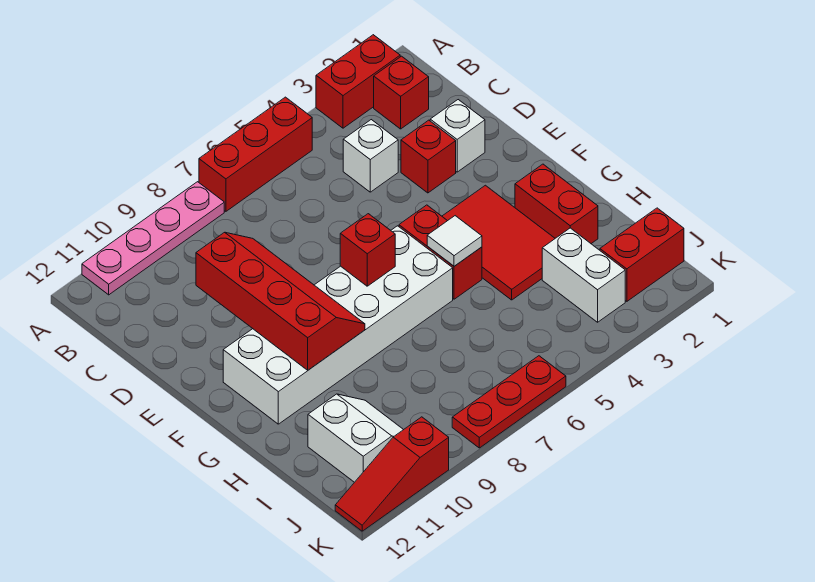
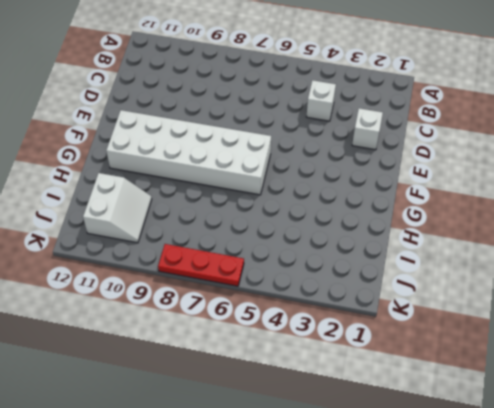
none -> red brick A2:A3 level 1
none -> red brick A5:A7 level 1
none -> pink plate A8:A11 level 1

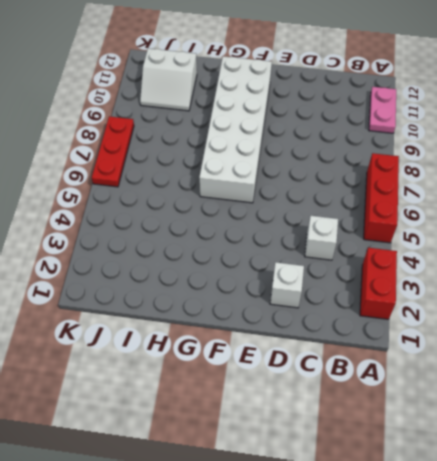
pink plate A10:A11 level 1 -> pink plate A8:A11 level 1
none -> red brick B2 level 1
none -> red brick D3 level 1
none -> red tile F3:H4 level 1

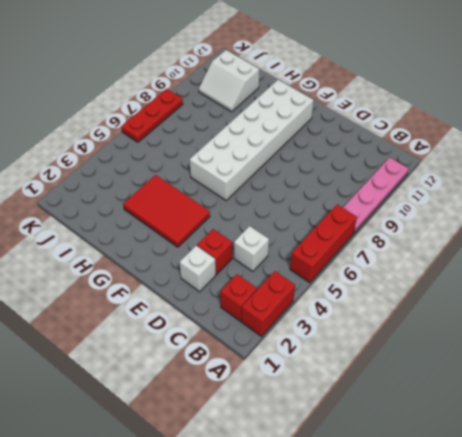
none -> red brick F5:G5 level 1
none -> red brick G2:H2 level 1
none -> white brick I3:J3 level 1

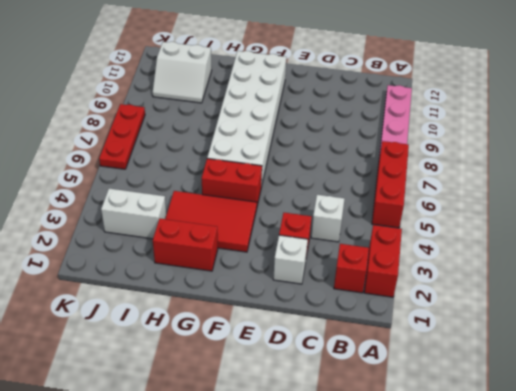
none -> red brick J1:J2 level 1
none -> red slope K10:K12 level 1 top 10
none -> red slope D9:G10 level 2 top 10

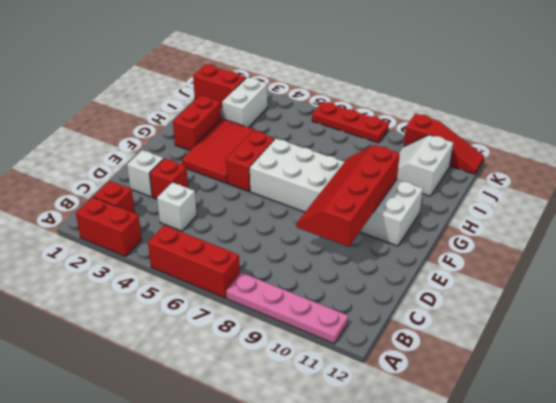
none -> red brick F7 level 2
none -> white tile G5 level 2

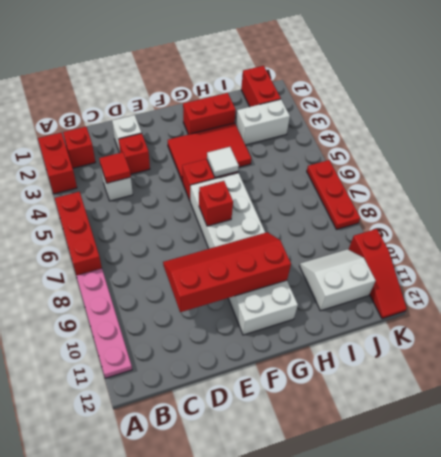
red tile C4 level 2 -> none

